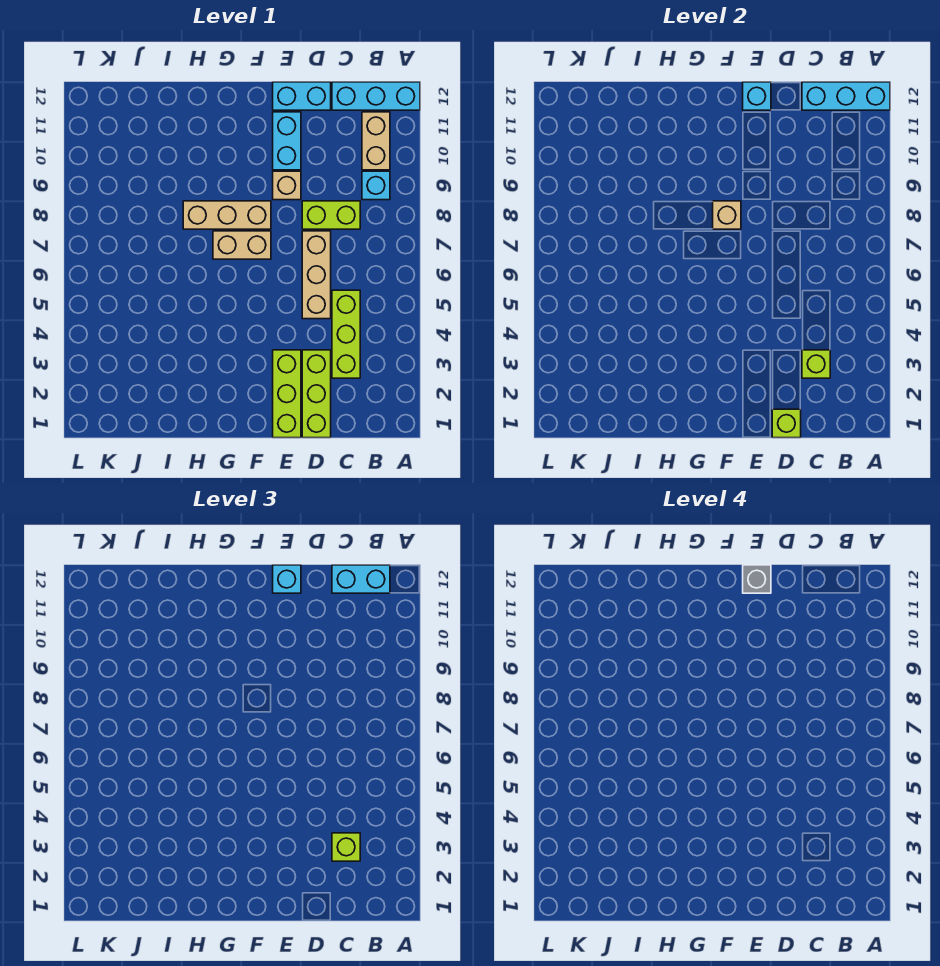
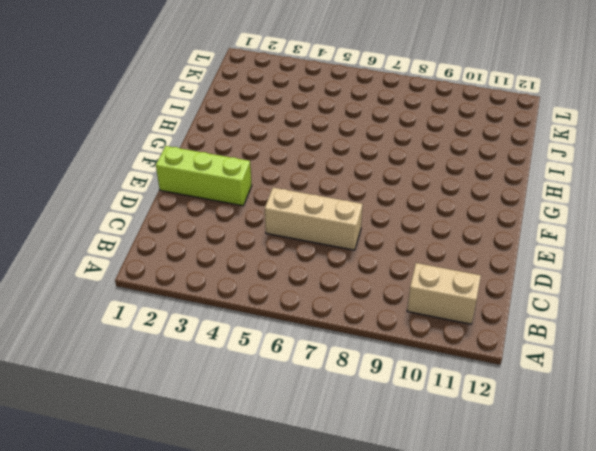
none -> cyan brick A12:C12 level 1
none -> cyan brick B9 level 1
none -> lime brick C3:C5 level 1

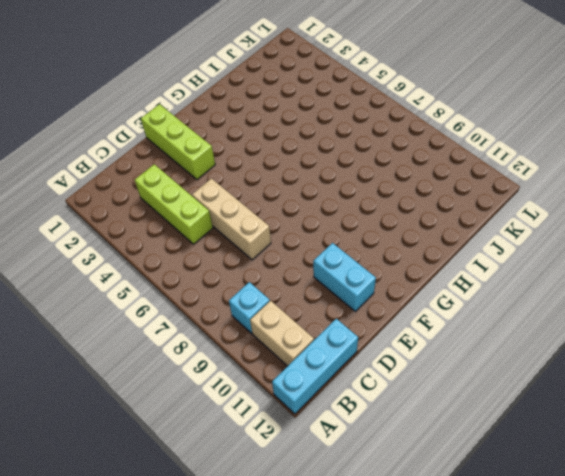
none -> lime brick C8:D8 level 1
none -> lime brick D1:D3 level 1
none -> cyan brick D12:E12 level 1

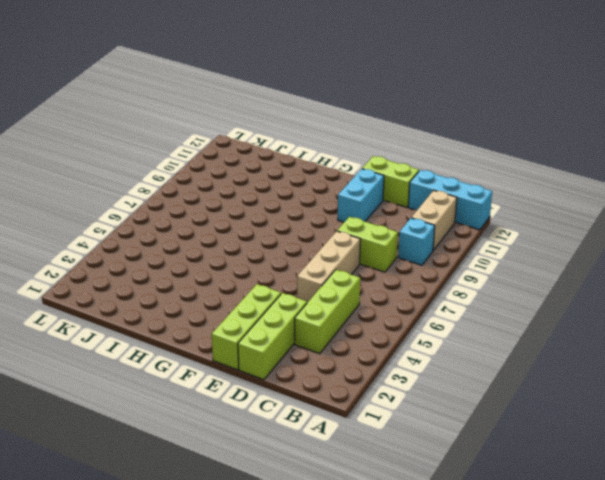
lime brick D12:E12 level 1 -> cyan brick D12:E12 level 1
none -> tan brick E9 level 1
none -> tan brick F7:G7 level 1
none -> tan brick F8:H8 level 1

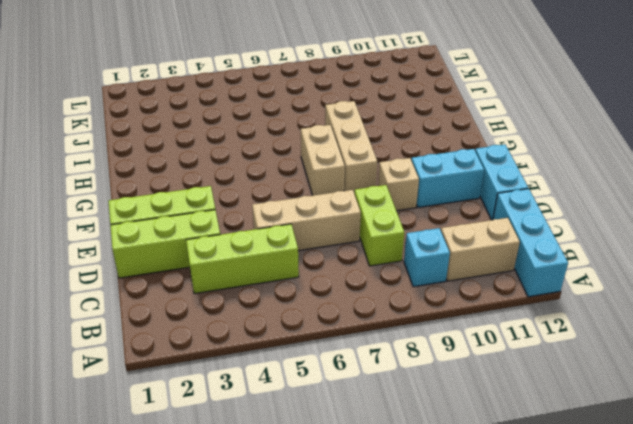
none -> cyan brick A12:C12 level 2
none -> lime brick C3 level 2
none -> lime brick D1 level 2

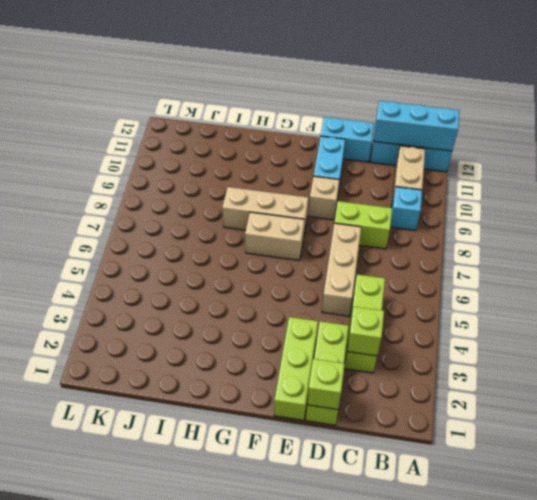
none -> cyan brick E12 level 2
none -> tan brick F8 level 2
none -> cyan brick B12:C12 level 3

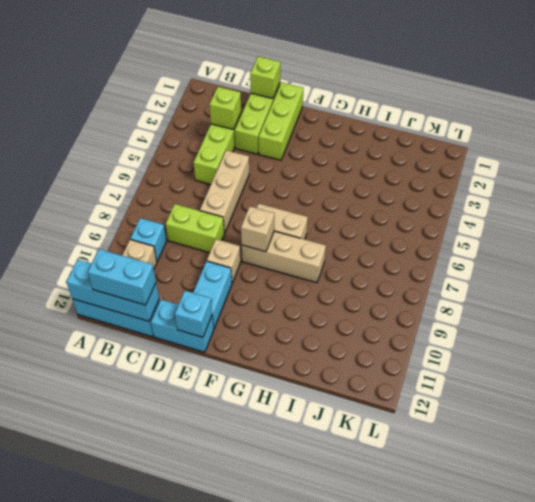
none -> lime brick C3 level 3
none -> cyan brick E12 level 3
none -> grey brick E12 level 4

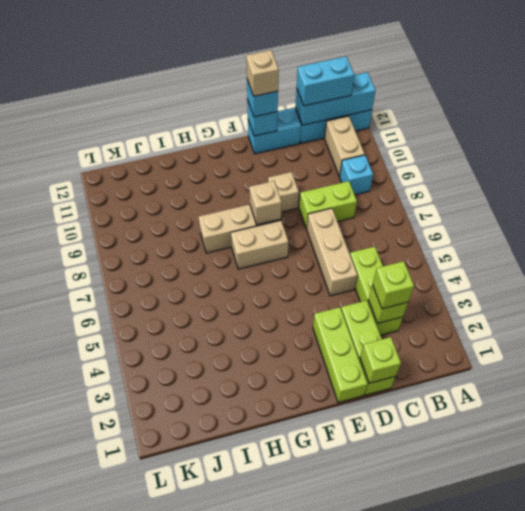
tan brick E12 level 4 -> grey brick E12 level 4
none -> cyan brick E10:E11 level 1

